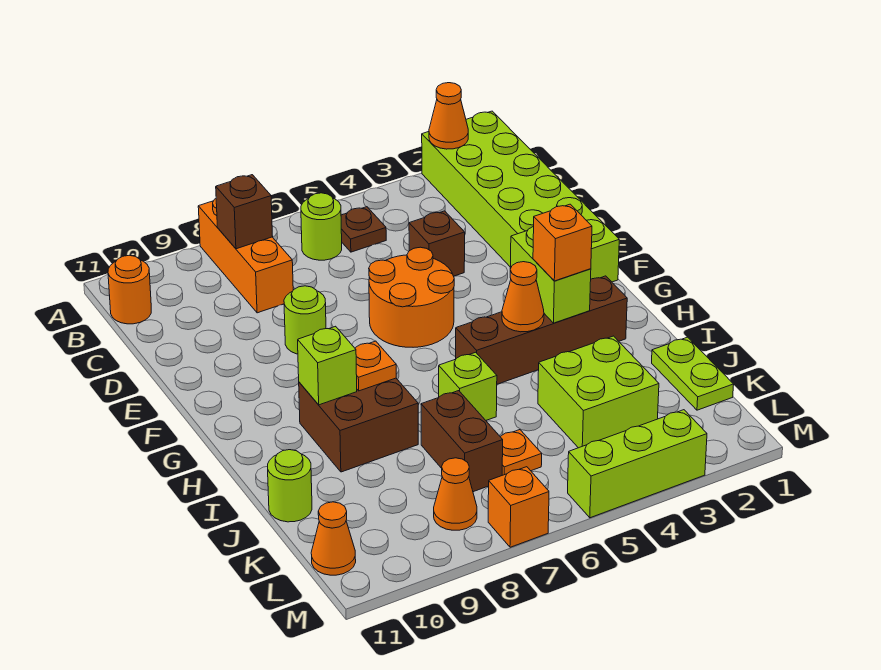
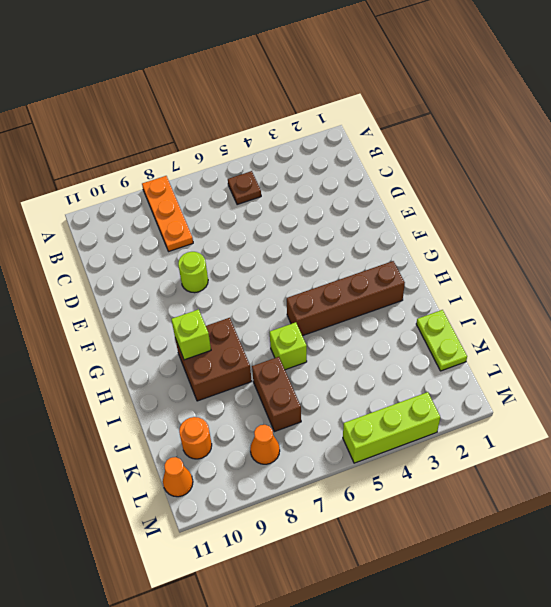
orange plate A8:C8 level 1 -> orange brick A8:C8 level 1
orange round brick K10 level 1 -> orange round brick B11 level 1
none -> lime brick A1:F2 level 1
none -> lime round brick B6 level 1
none -> brown brick D4 level 1

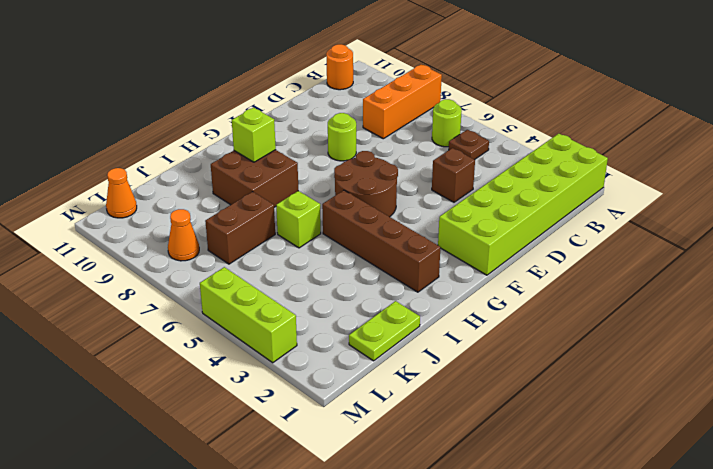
brown round brick F5:G6 level 1 -> orange round brick E5:F6 level 1
none -> lime brick J3:K4 level 1
none -> lime round brick J11 level 1
none -> orange plate K6 level 1

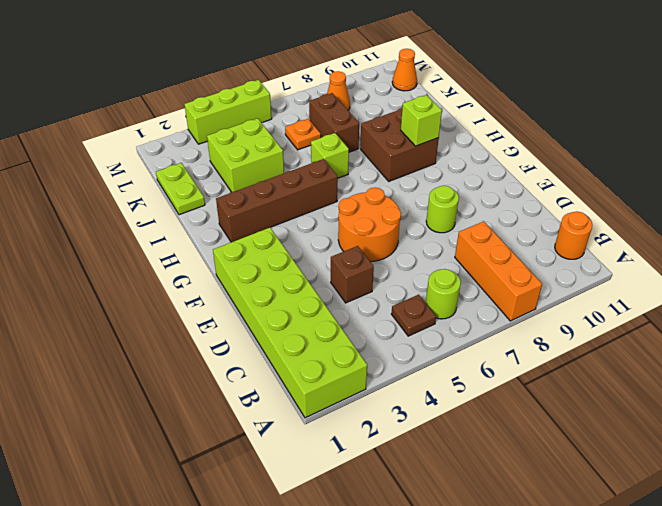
none -> lime round brick J11 level 1
none -> orange brick M7 level 1
none -> orange cone A2 level 2

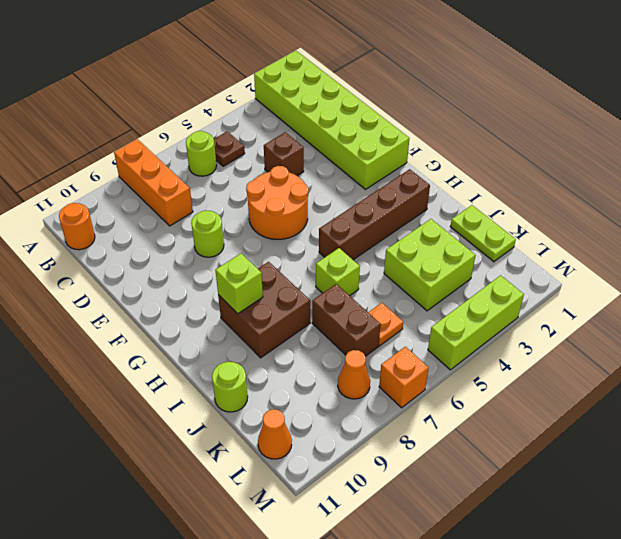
none -> orange cone A2 level 2
none -> brown brick B8 level 2
none -> lime brick G3:H3 level 2

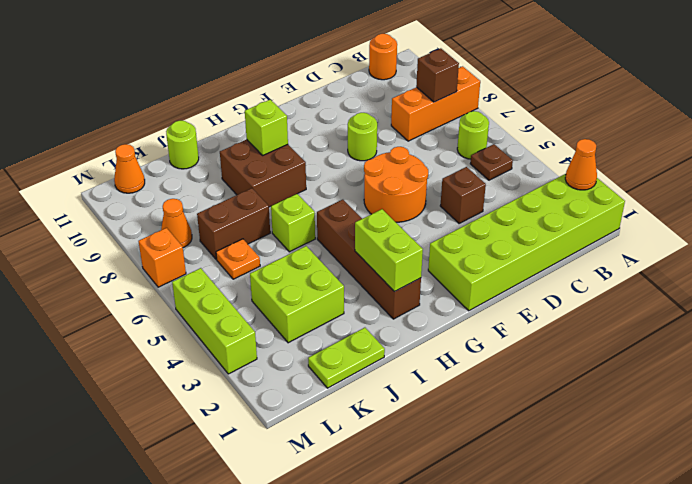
lime brick H2:H3 level 2 -> lime brick G3:H3 level 2
none -> orange cone H4 level 2
none -> orange plate H8 level 2
none -> orange brick H3 level 3

